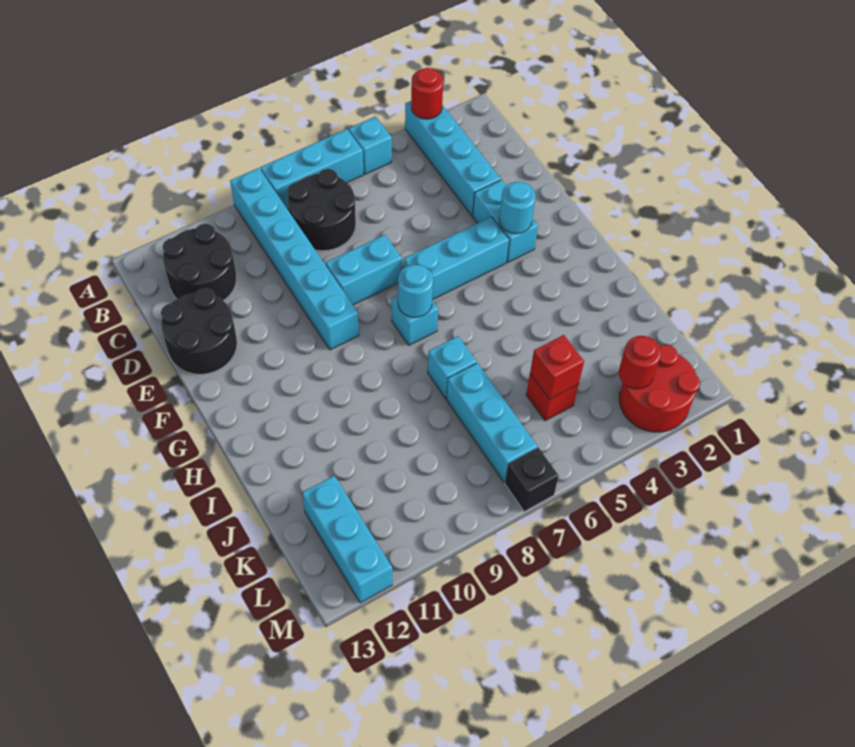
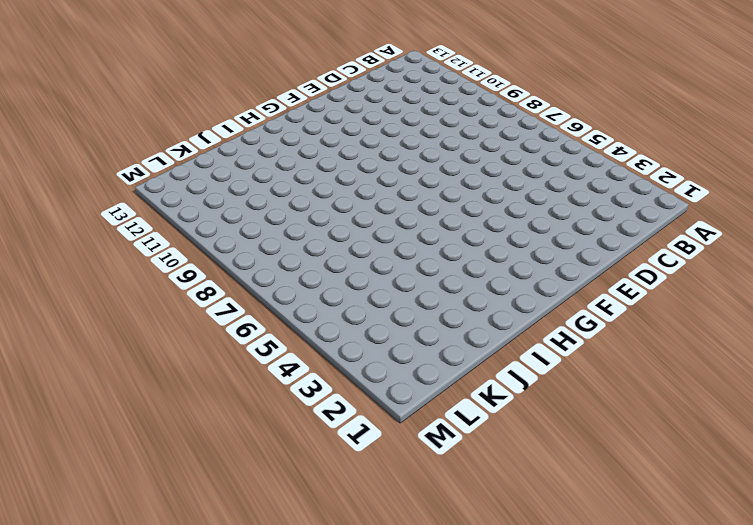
none -> cyan brick A3:D3 level 1
none -> cyan brick A5 level 1
none -> cyan brick A6:A8 level 1

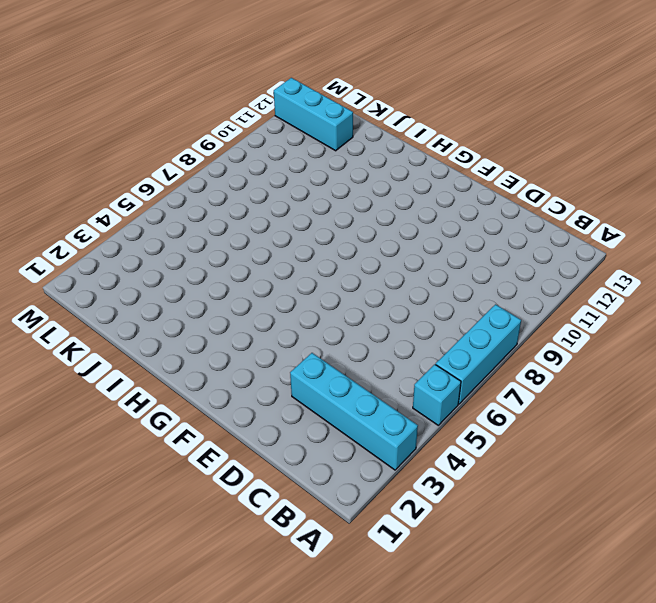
none -> cyan brick A9:F9 level 1
none -> black round brick B7:C8 level 1
none -> black round brick B11:C12 level 1

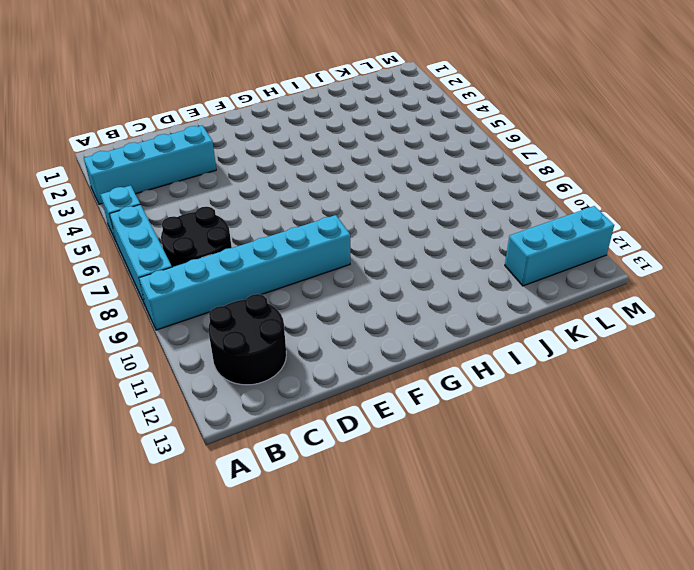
none -> black round brick D12:E13 level 1
none -> cyan brick E3:F3 level 1
none -> cyan brick E7:E8 level 1

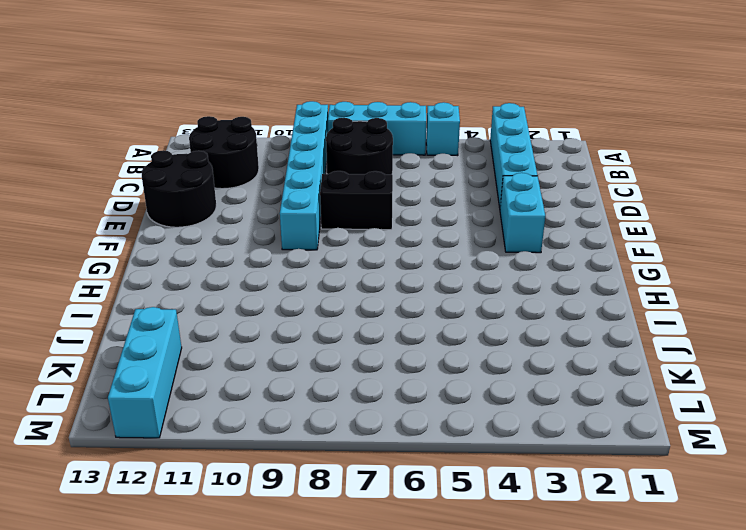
black brick E7:E8 level 1 -> cyan brick E7:E8 level 1
none -> cyan brick F4:F6 level 1
none -> cyan brick G7 level 1
none -> cyan brick I7 level 1

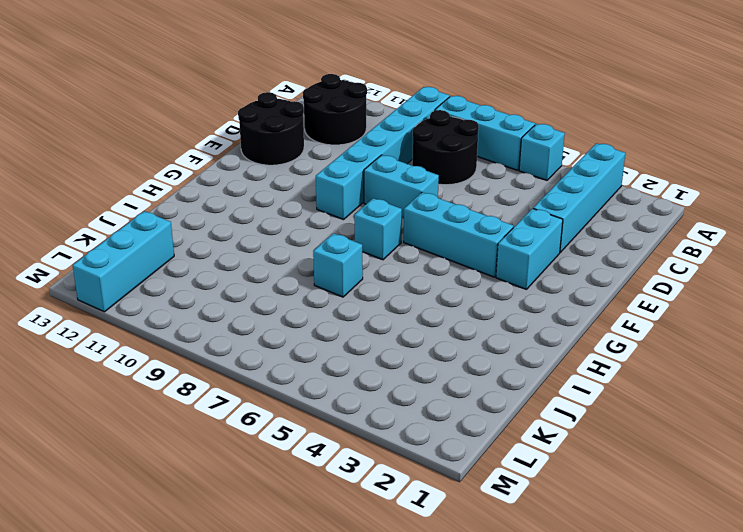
none -> cyan brick J7:L7 level 1
none -> red brick K5 level 1
none -> red round brick L2:M3 level 1

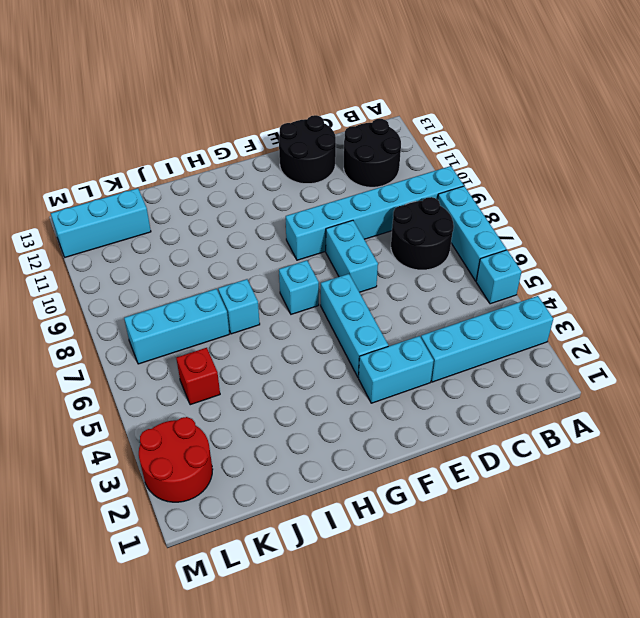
none -> black brick M7 level 1
none -> red round brick A3 level 2
none -> cyan round brick F3 level 2

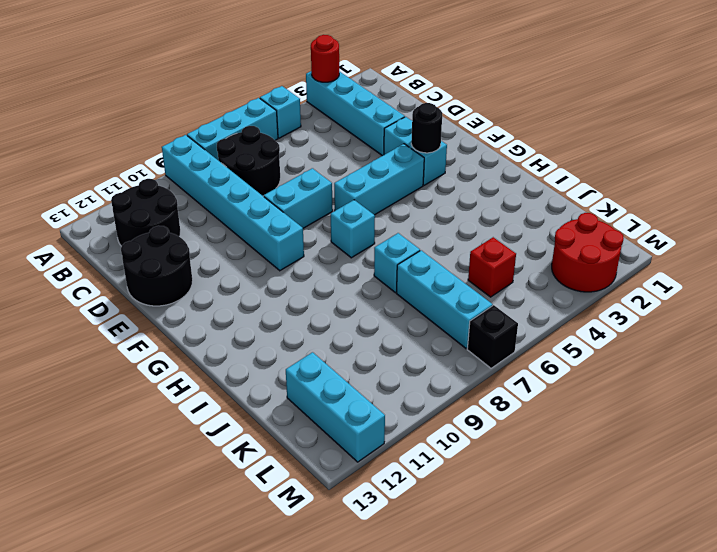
black round brick F3 level 2 -> cyan round brick F3 level 2
none -> cyan round brick G7 level 2
none -> red brick K5 level 2
none -> red round brick L3 level 2

